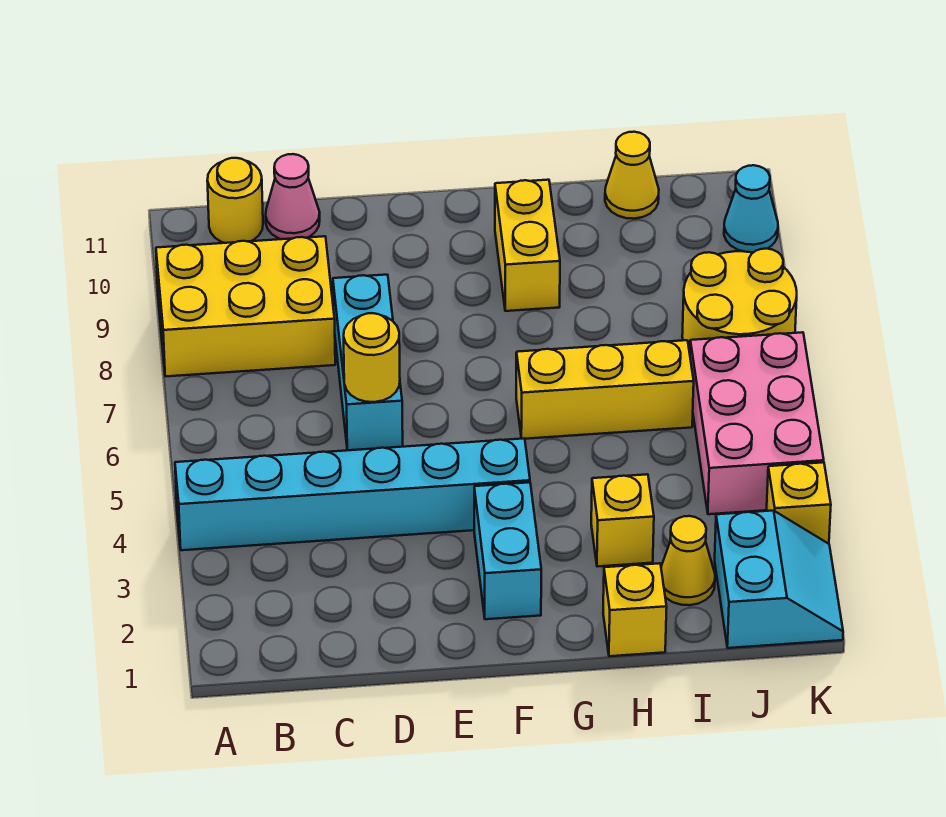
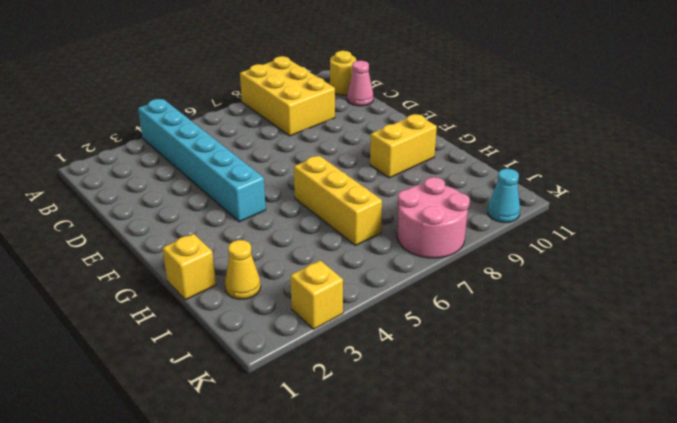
pink round brick J7:K8 level 1 -> yellow round brick J7:K8 level 1
none -> cyan brick D6:D8 level 1
none -> cyan brick F2:F3 level 1
none -> yellow brick H3 level 1

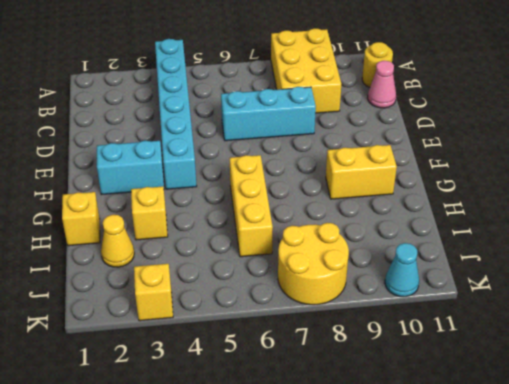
none -> yellow cone I11 level 1
none -> cyan slope J1:K2 level 1 top J
none -> pink brick J4:K6 level 1

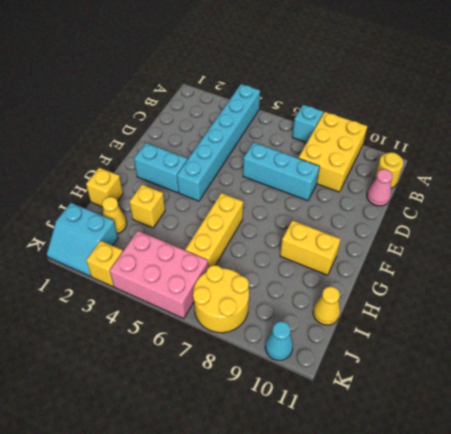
cyan brick A7 level 1 -> none
none -> yellow round brick D6 level 2

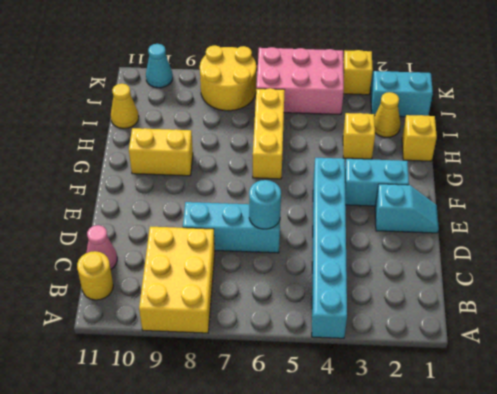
cyan round brick D6 level 2 -> yellow round brick D6 level 2
cyan slope E1:E2 level 1 top 2 -> none

